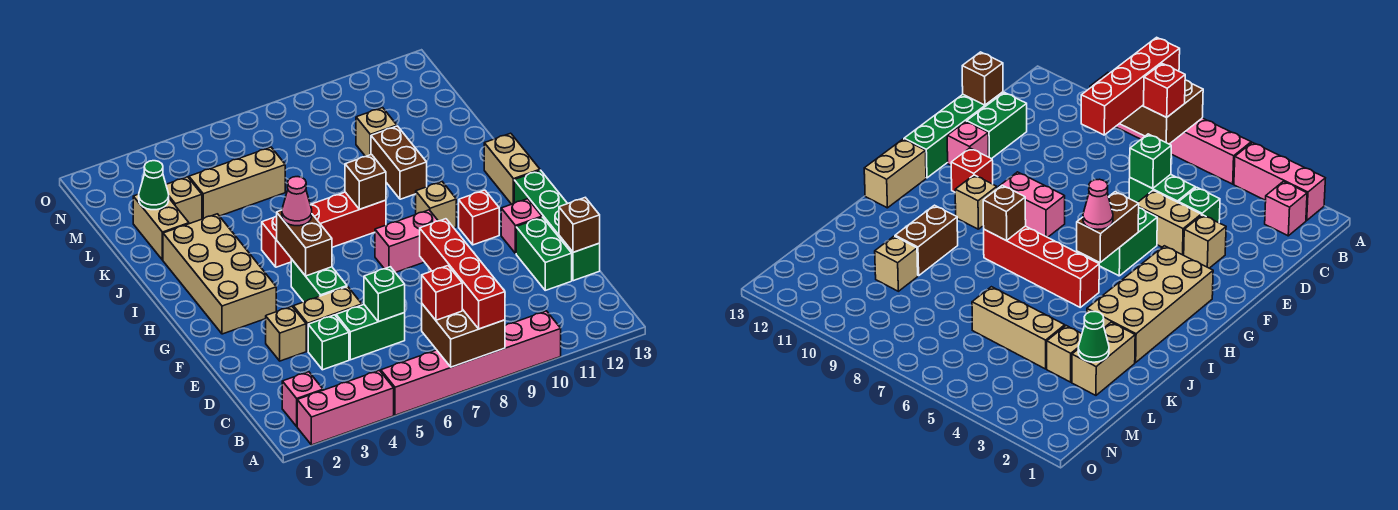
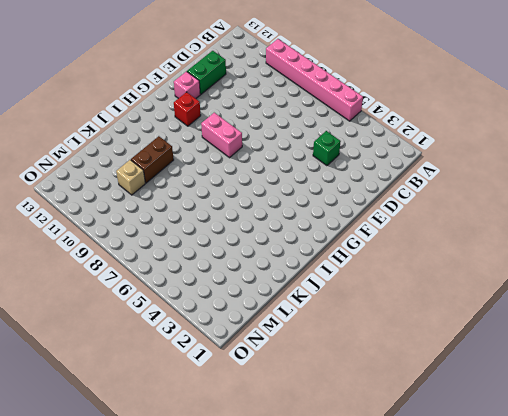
none -> pink brick A2:A4 level 1
none -> pink brick B2 level 1
none -> green brick D5:D6 level 1
none -> green brick D13:G13 level 1

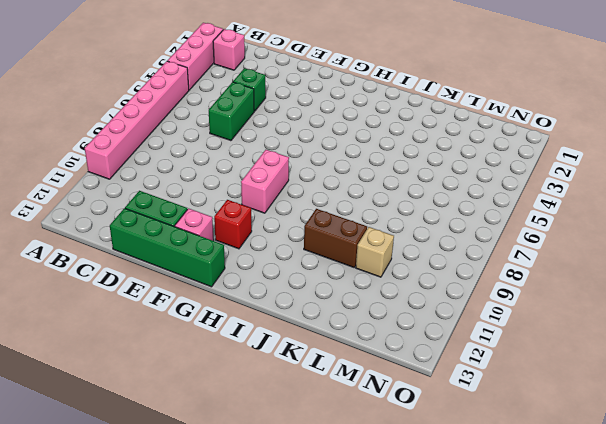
none -> tan brick E3 level 1
none -> tan brick E4:E5 level 1
none -> green brick F5:G5 level 1
none -> tan brick G2:J3 level 1

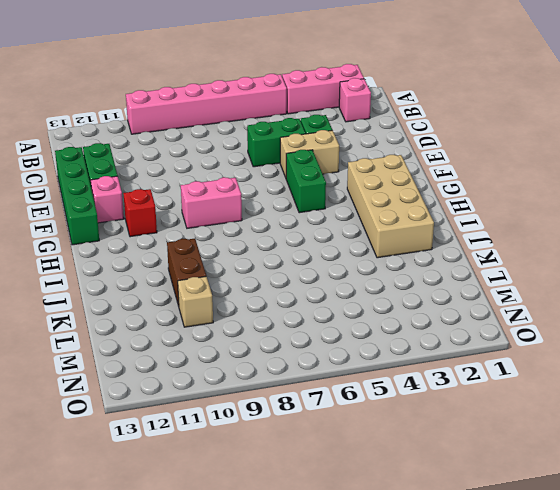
none -> tan brick E3 level 1
none -> tan brick H10 level 1
none -> tan brick H13:I13 level 1
none -> red brick I5:I8 level 1

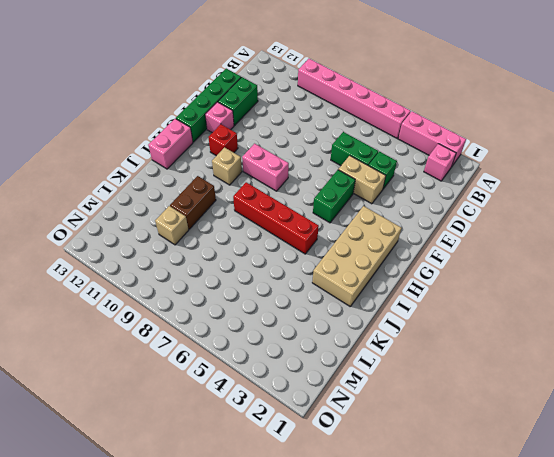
pink brick H13:I13 level 1 -> tan brick H13:I13 level 1
none -> tan brick E3 level 1
none -> tan brick K2:L2 level 1
none -> tan brick L3 level 1
none -> tan brick L4:L6 level 1

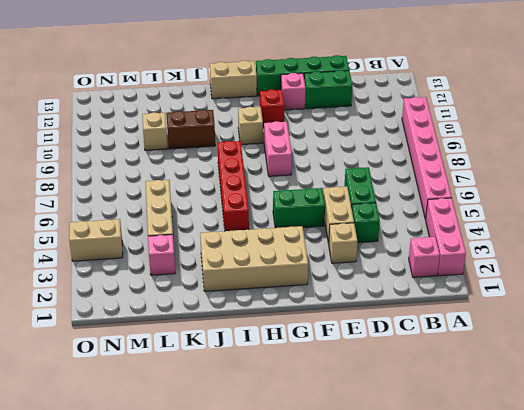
pink brick L3 level 1 -> tan brick L3 level 1
tan brick N4:O4 level 1 -> tan brick K2:L2 level 1
none -> brown brick A7:B8 level 2
none -> green brick D6 level 2
none -> brown brick D13 level 2
none -> brown brick G5:H5 level 2

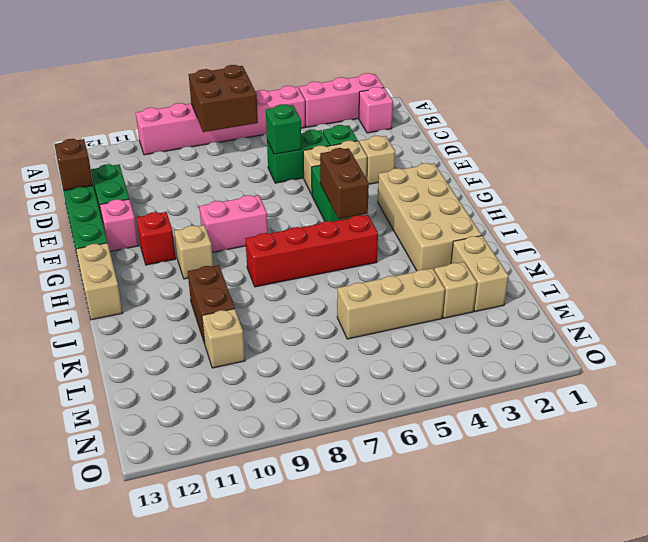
none -> brown brick I8 level 2
none -> green cone L2 level 2
none -> red brick A8:D8 level 3
none -> red brick B7 level 3

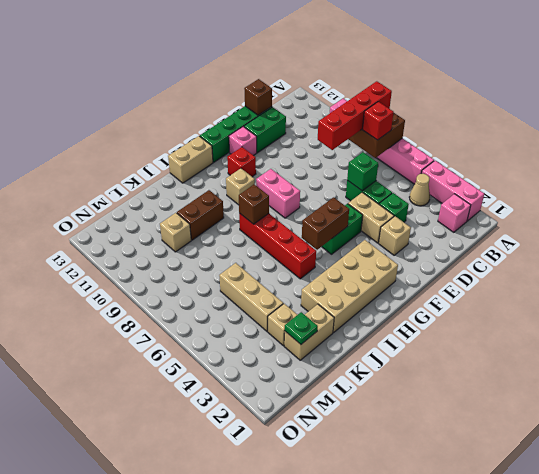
tan cone B4 level 1 -> none
green plate L2 level 2 -> green cone L2 level 2
none -> pink cone H5 level 3

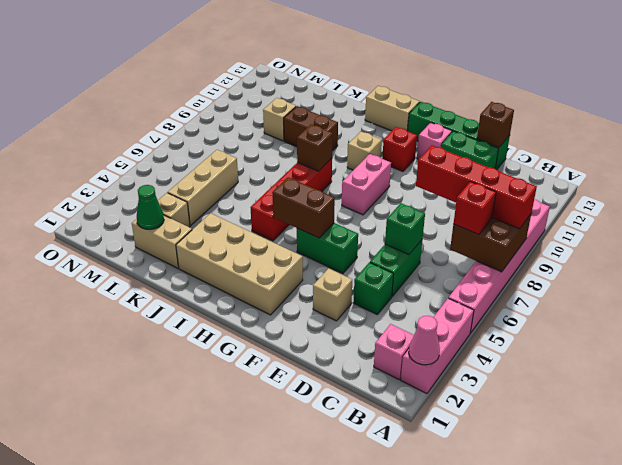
pink cone A2 level 2 -> pink cone H5 level 3
none -> tan brick E4:E5 level 1

